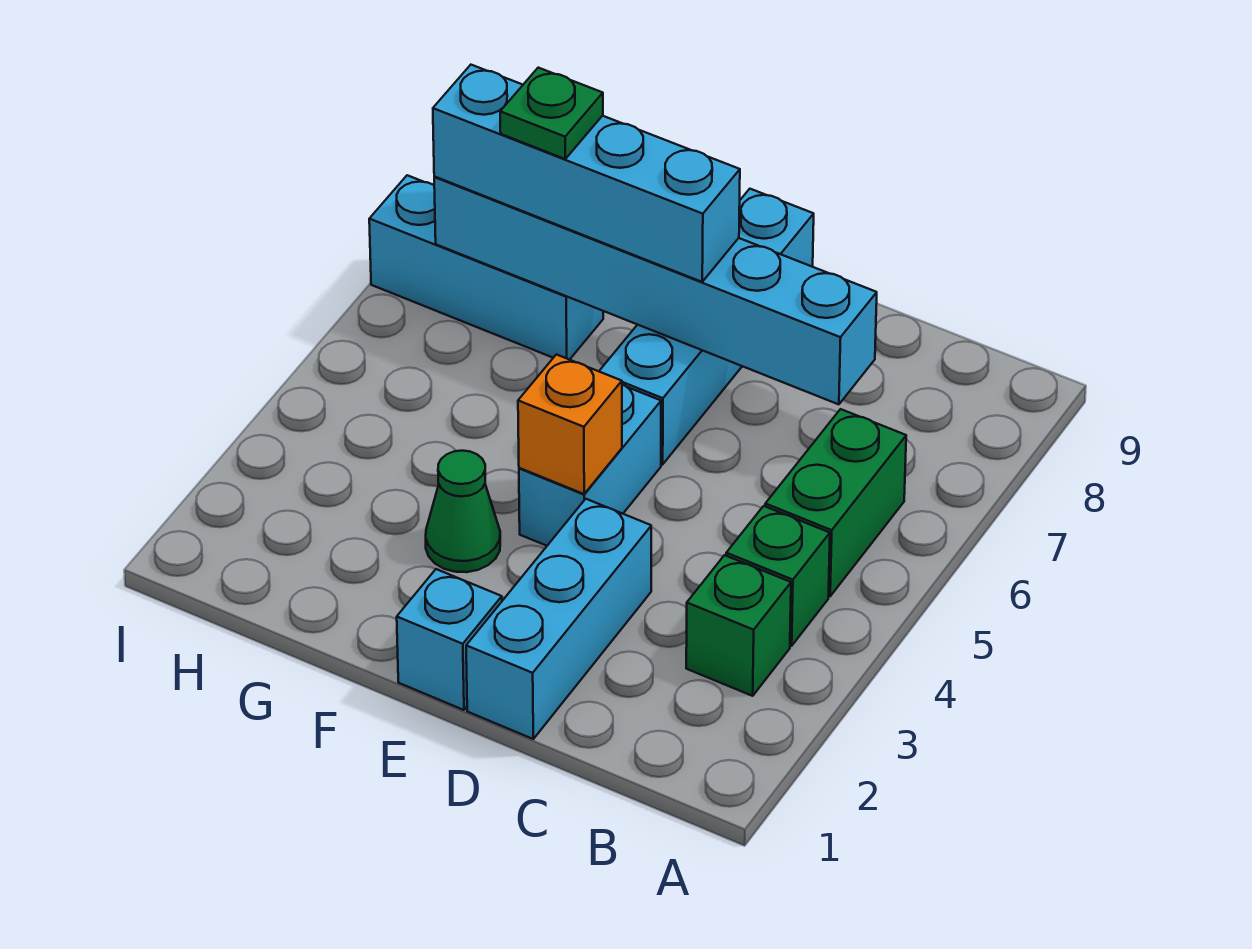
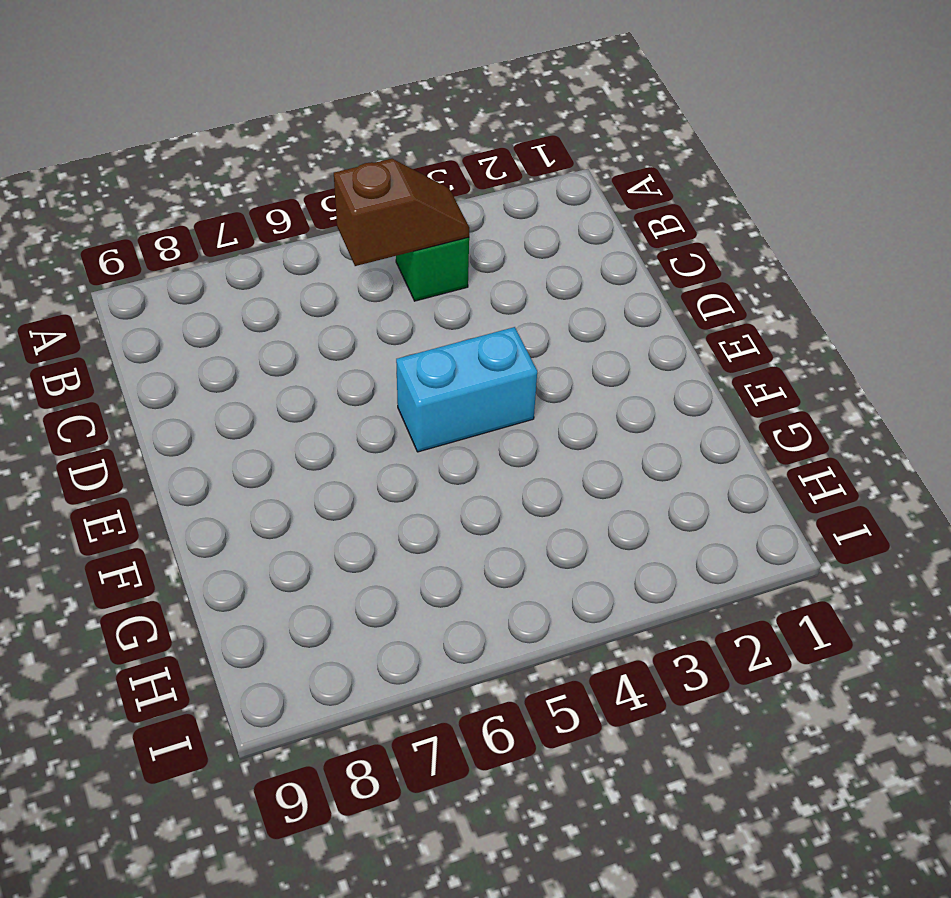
brown slope B4:B5 level 2 top 5 -> none
none -> green brick B3 level 1
none -> green brick B5:B6 level 1
none -> cyan brick D1:D3 level 1

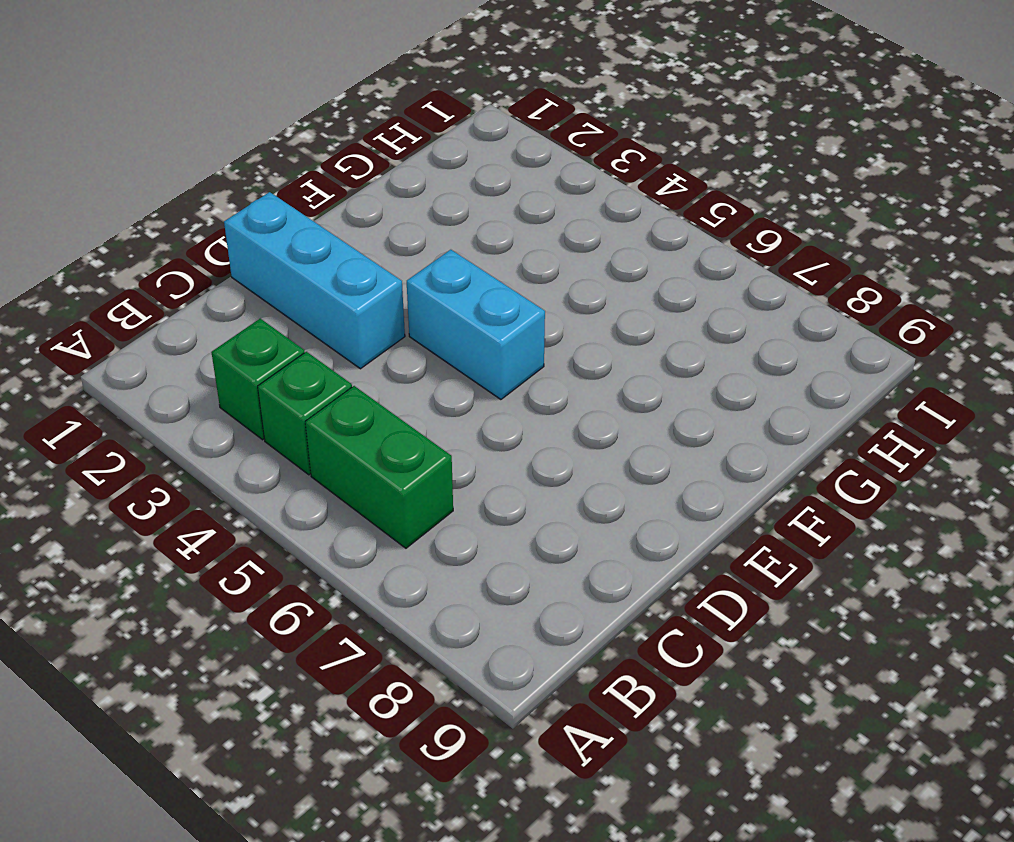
none -> cyan brick E1 level 1
none -> cyan brick E6:E9 level 1
none -> green cone F3 level 1

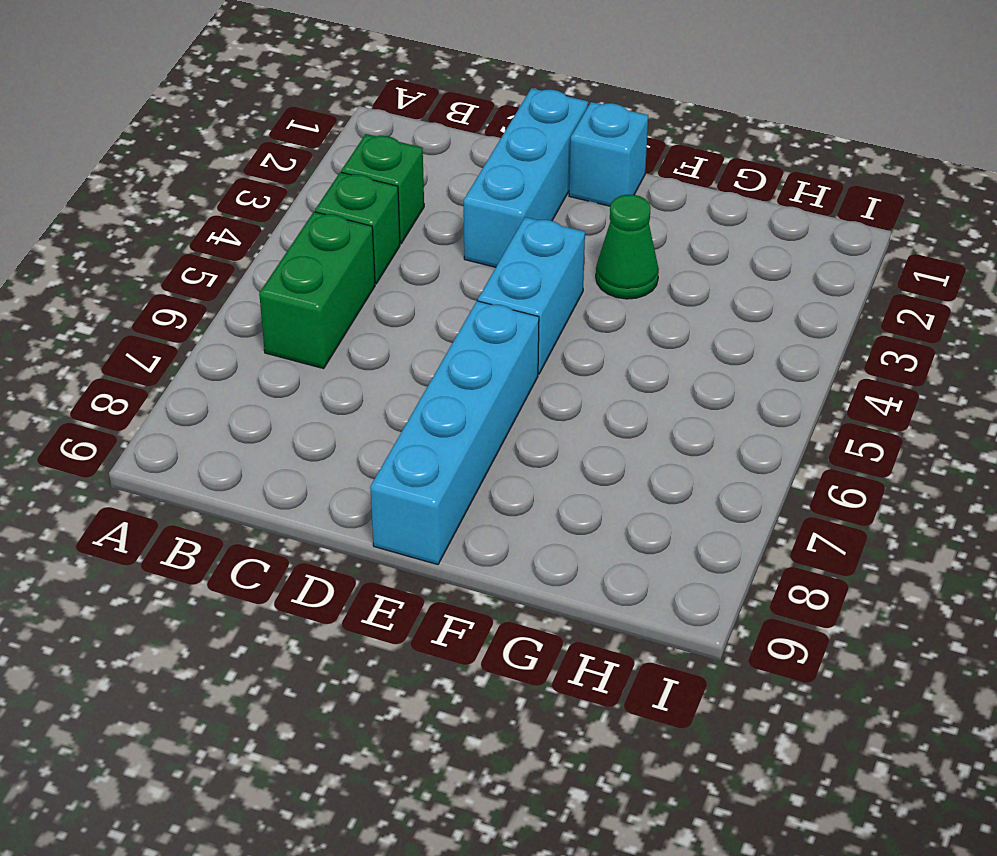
none -> cyan brick G7:I7 level 1
none -> cyan brick C7:H7 level 2
none -> orange brick E4 level 2

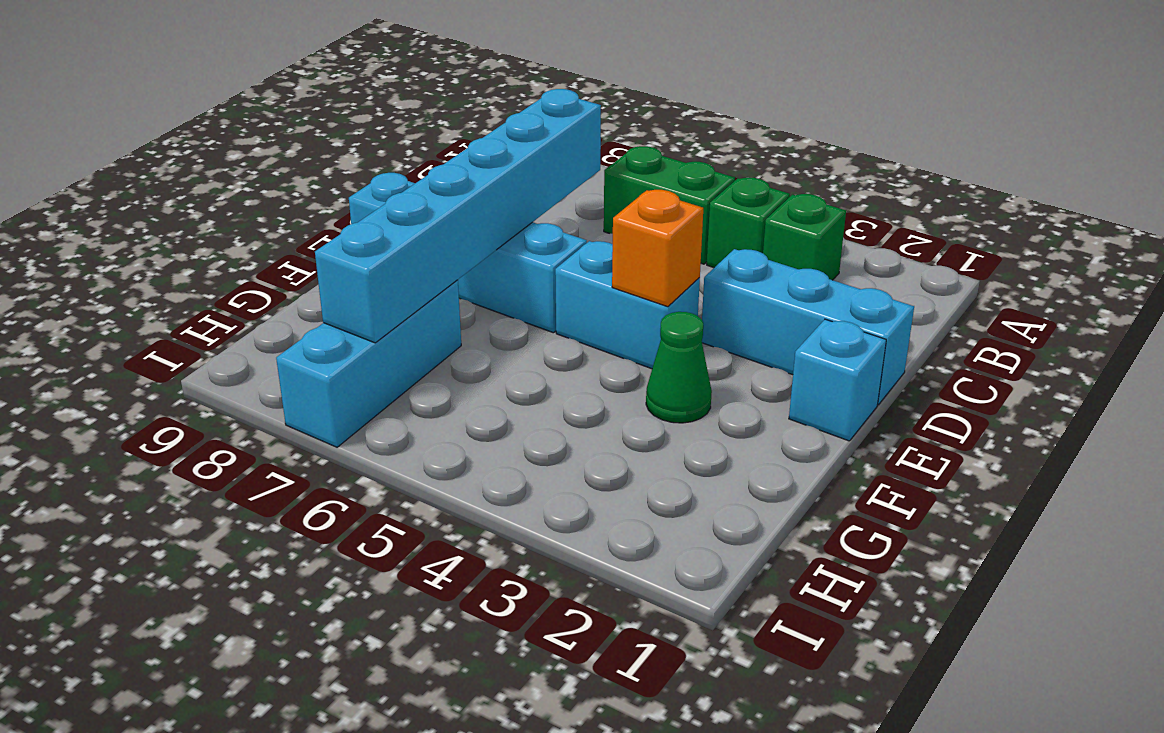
none -> cyan brick E7:H7 level 3
none -> green plate G7 level 4

